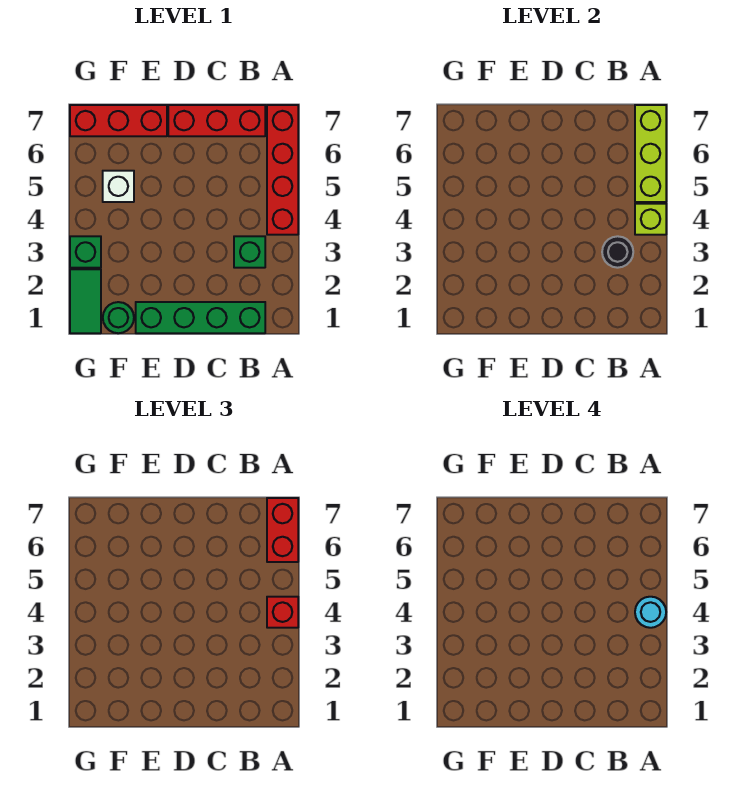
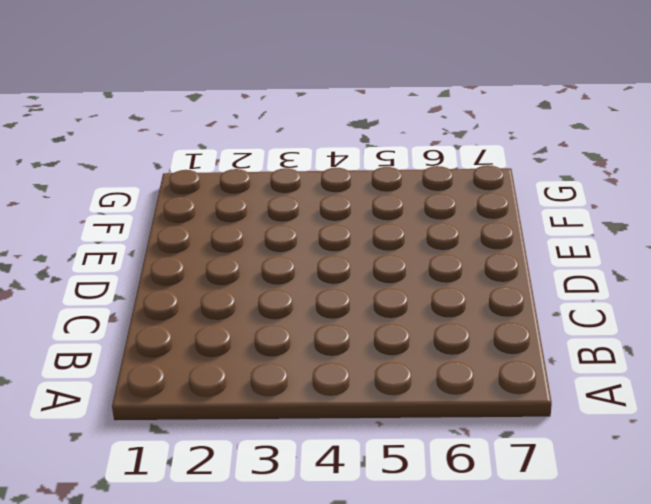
none -> red brick A4:A7 level 1
none -> green brick B1:E1 level 1
none -> green brick B3 level 1

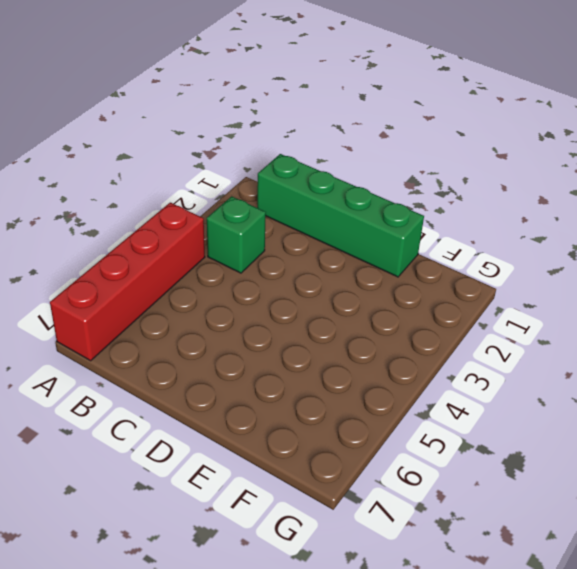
none -> red brick B7:D7 level 1
none -> red brick E7:G7 level 1
none -> green round brick F1 level 1

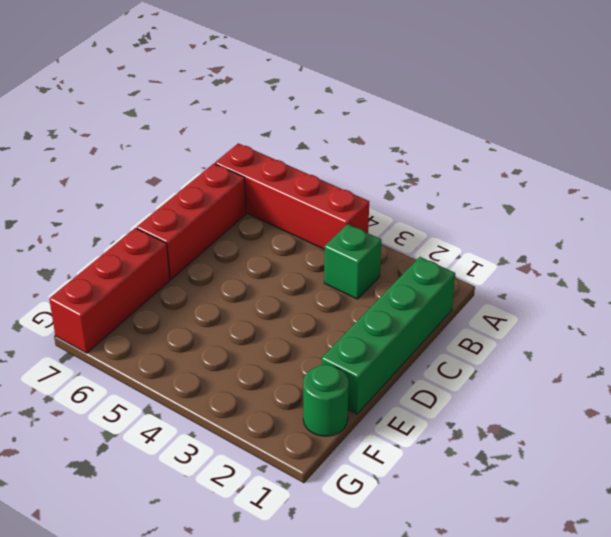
none -> white brick F5 level 1
none -> green tile G1:G2 level 1
none -> green brick G3 level 1

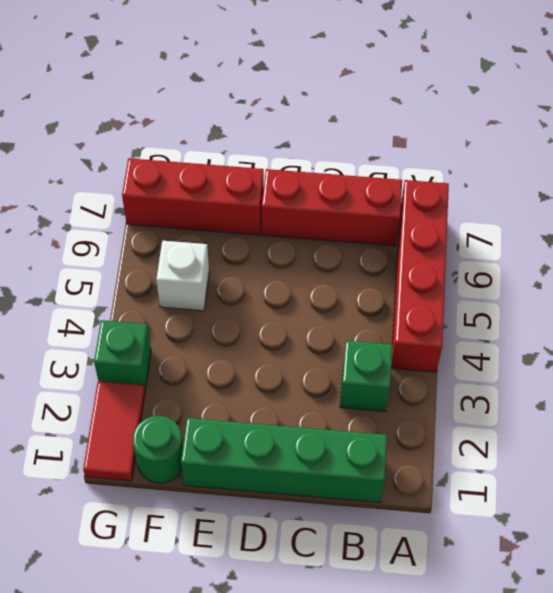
red tile G1:G2 level 1 -> green tile G1:G2 level 1
none -> lime brick A4 level 2
none -> lime brick A5:A7 level 2
none -> black round brick B3 level 2

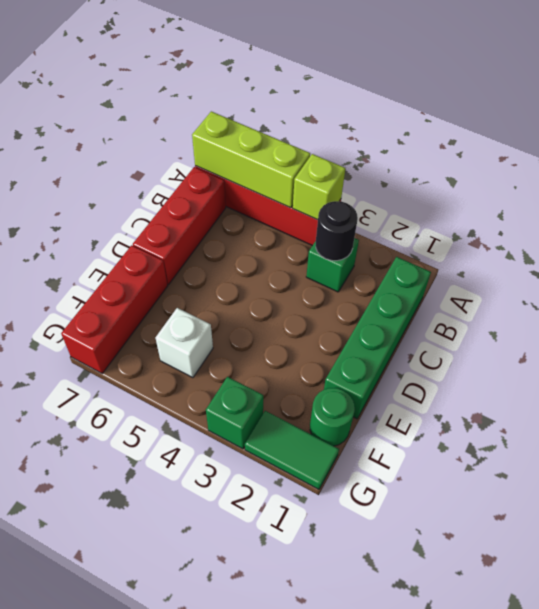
none -> red brick A4 level 3
none -> red brick A6:A7 level 3
none -> cyan round brick A4 level 4

